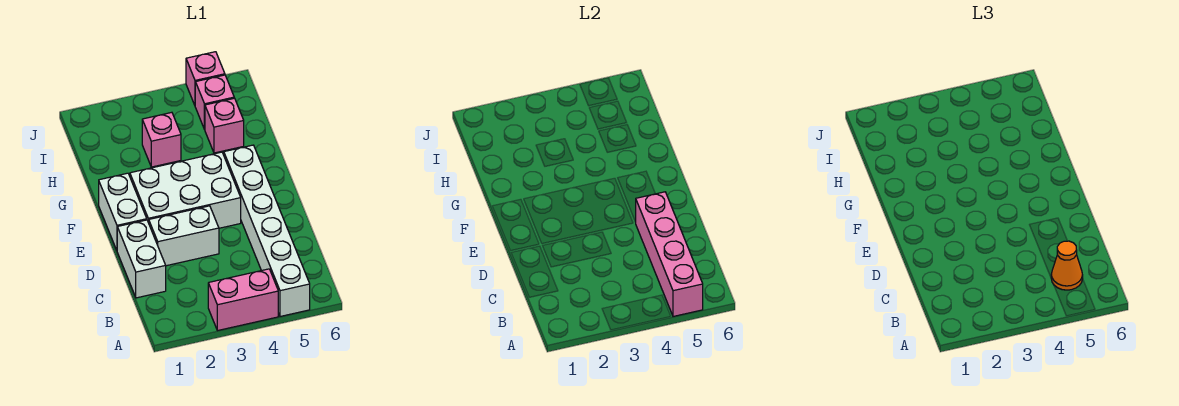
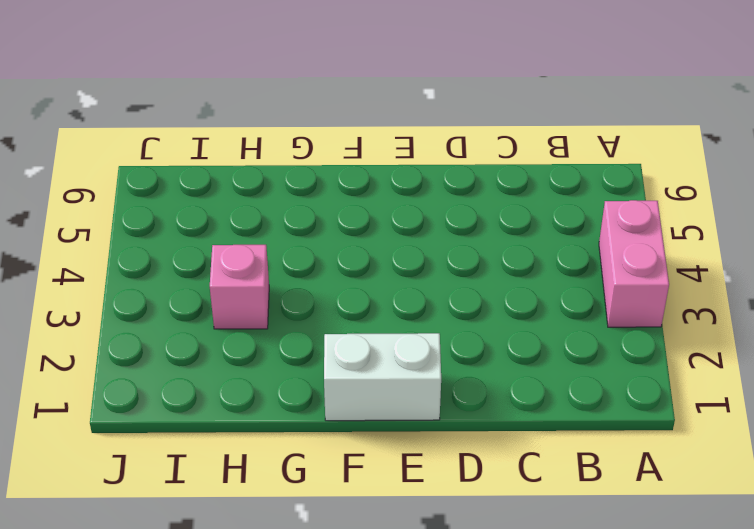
none -> white brick A5:F5 level 1
none -> white brick C1:D1 level 1
none -> white brick D2:D3 level 1

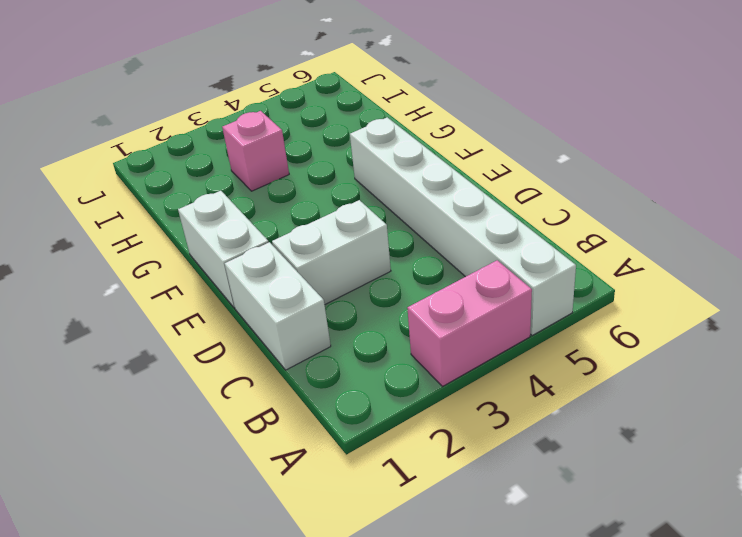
none -> white brick E2:F4 level 1
none -> pink brick H5 level 1
none -> pink brick I5 level 1

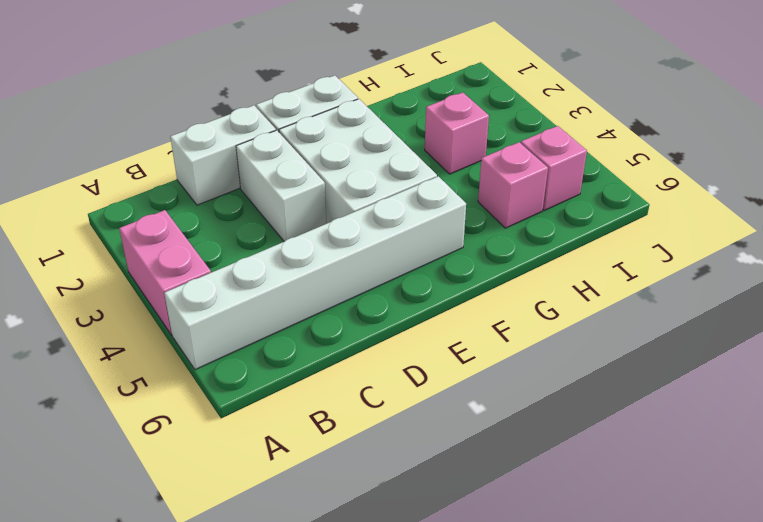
none -> pink brick J5 level 1
none -> pink brick A5:D5 level 2
none -> orange cone B5 level 3

